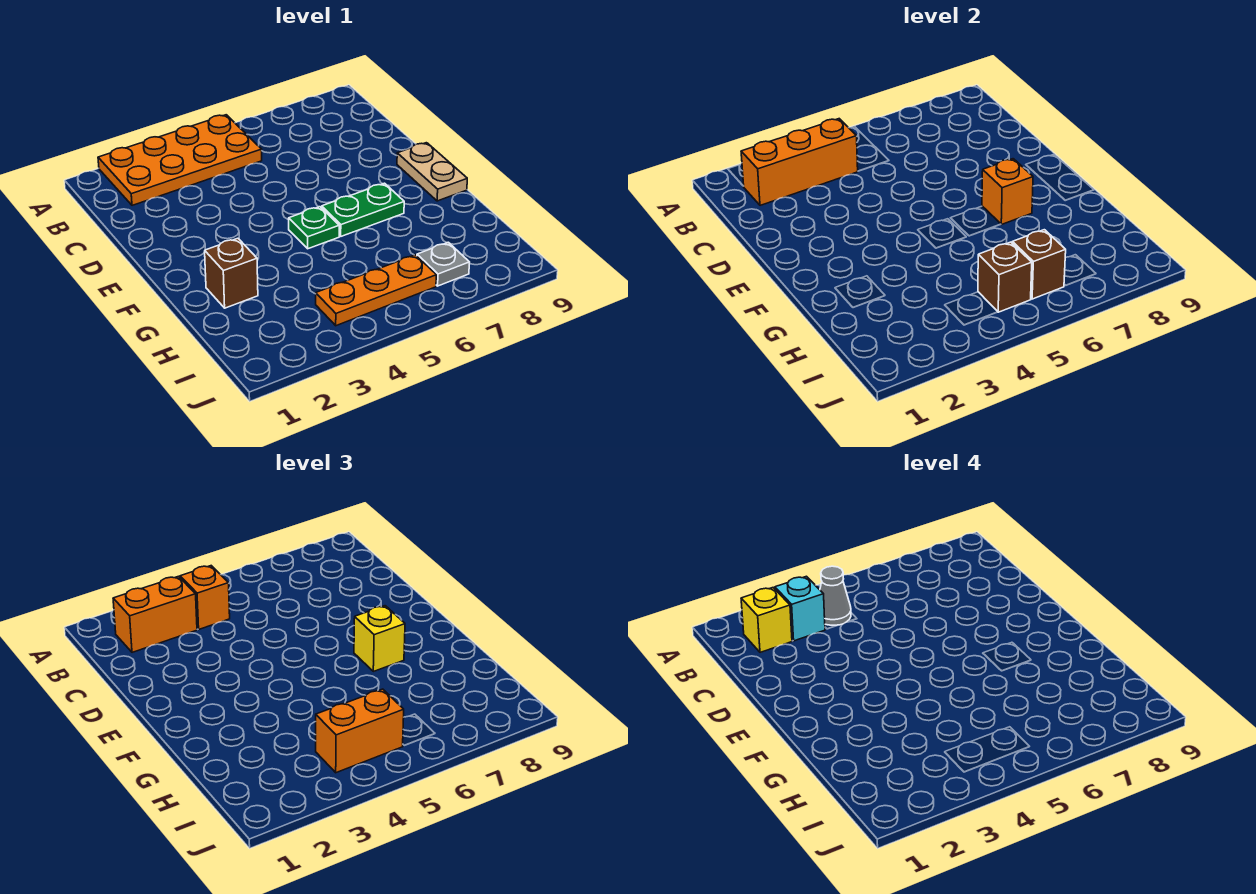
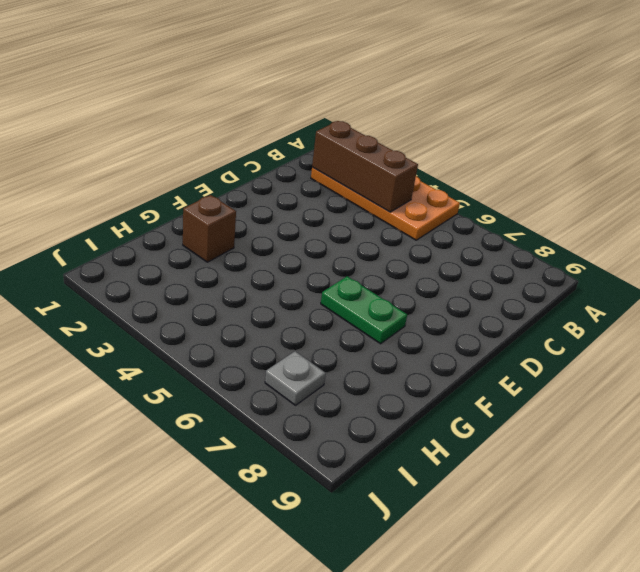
brown brick B2:B4 level 2 -> orange brick B2:B4 level 2
none -> tan plate E9:F9 level 1
none -> green plate F5 level 1
none -> orange plate I4:I6 level 1

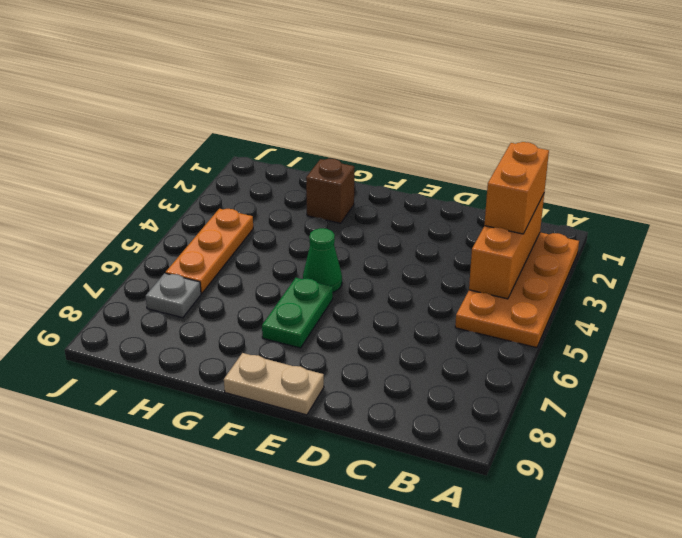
green cone F5 level 1 -> green plate F5 level 1
none -> orange brick F7 level 2
none -> brown brick I5 level 2
none -> brown brick I6 level 2

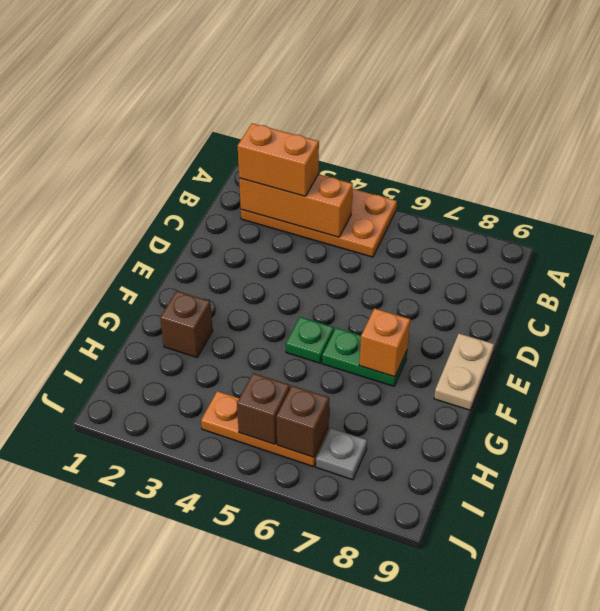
none -> orange brick B4 level 3
none -> yellow brick F7 level 3
none -> orange brick I4:I5 level 3

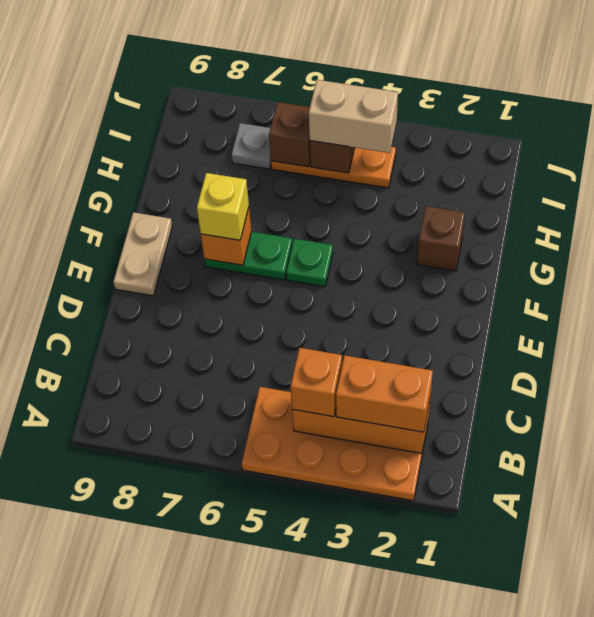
tan brick I4:I5 level 3 -> orange brick I4:I5 level 3
none -> yellow brick B2 level 4
none -> cyan brick B3 level 4
none -> grey cone B4 level 4

